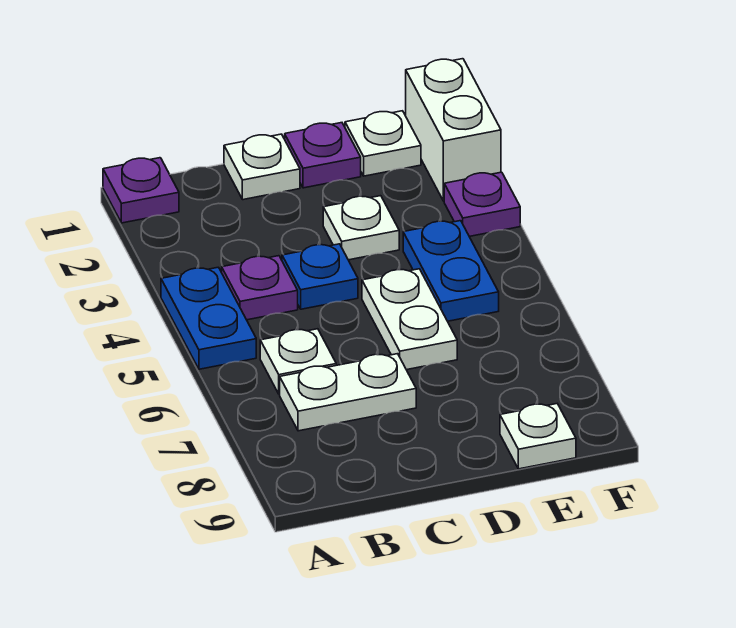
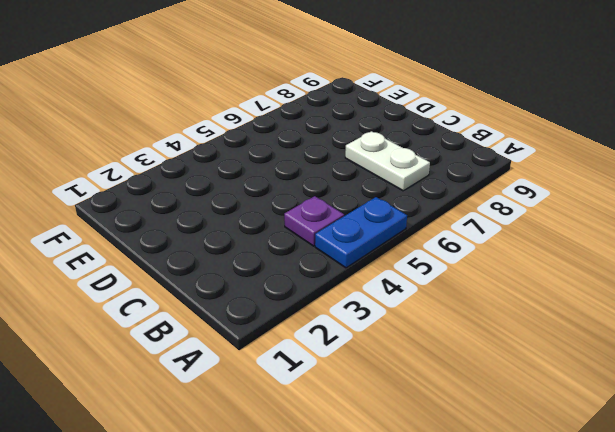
none -> purple plate A1 level 1
none -> white plate B6 level 1
none -> white plate C1 level 1

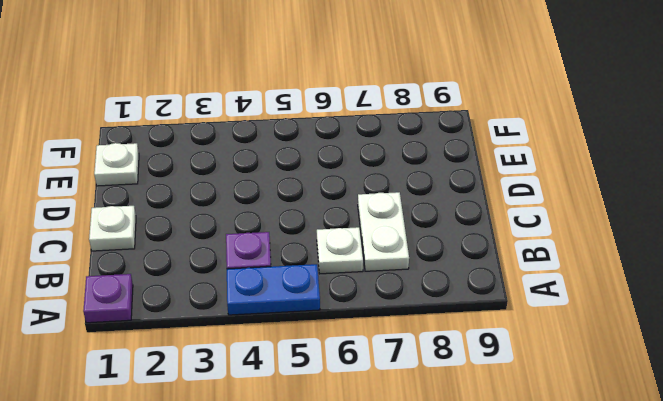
none -> blue plate C4 level 1
none -> purple plate D1 level 1
none -> white plate D3 level 1

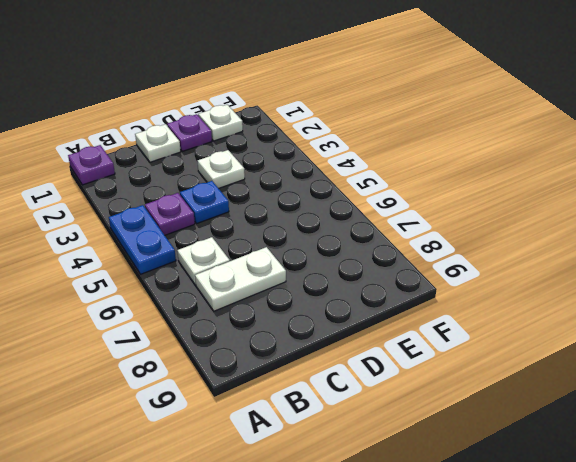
none -> white plate D5:D6 level 1
none -> blue plate E4:E5 level 1
none -> white plate E9 level 1

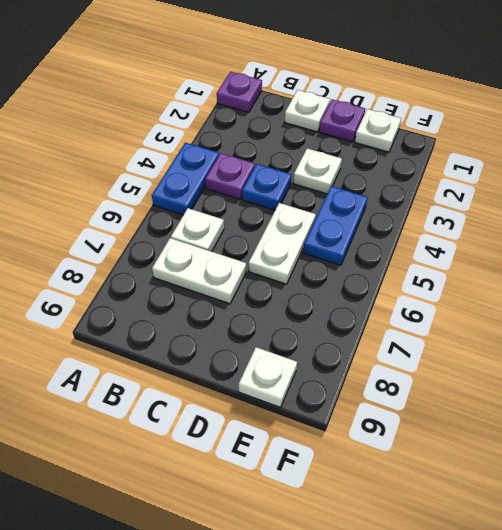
none -> white brick F1:F2 level 1
none -> purple plate F3 level 1

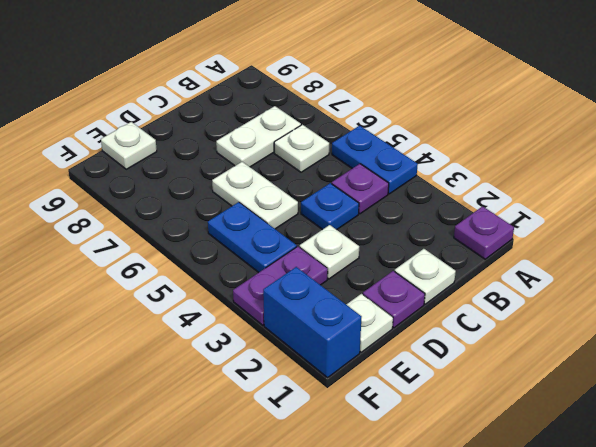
purple plate E3:F3 level 1 -> purple plate F3 level 1
blue brick F1:F2 level 1 -> white brick F1:F2 level 1

